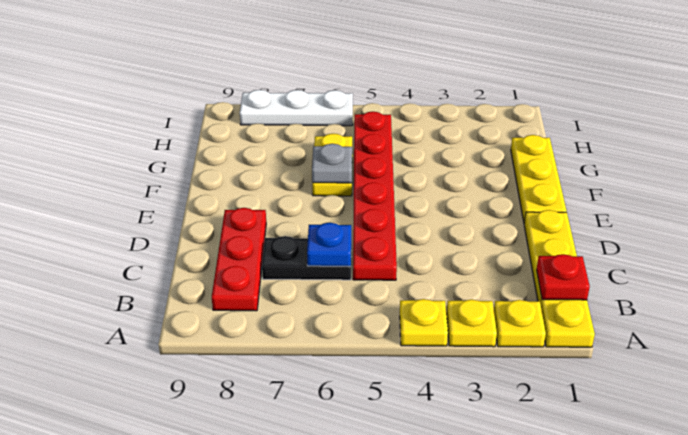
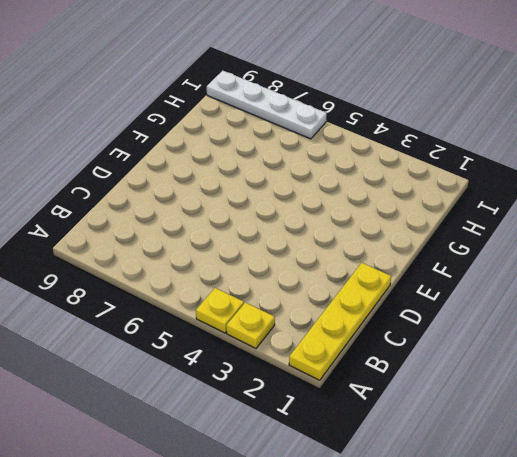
white plate I6:I9 level 1 -> white plate I6:I8 level 1
none -> yellow plate A2 level 1
none -> red plate B8:D8 level 1
none -> red plate C5:H5 level 1

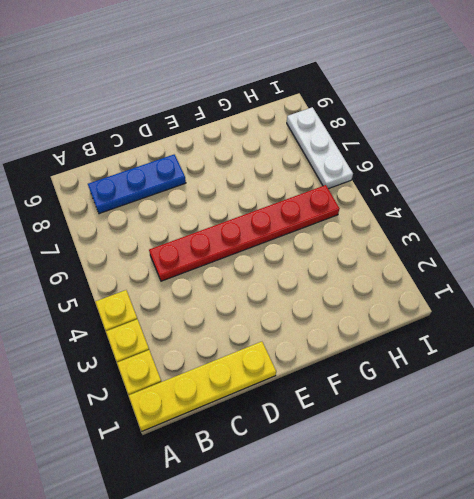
blue plate B8:D8 level 1 -> red plate B8:D8 level 1
none -> black plate C6:C7 level 1
none -> yellow plate E1:G1 level 1
none -> yellow plate F6:G6 level 1

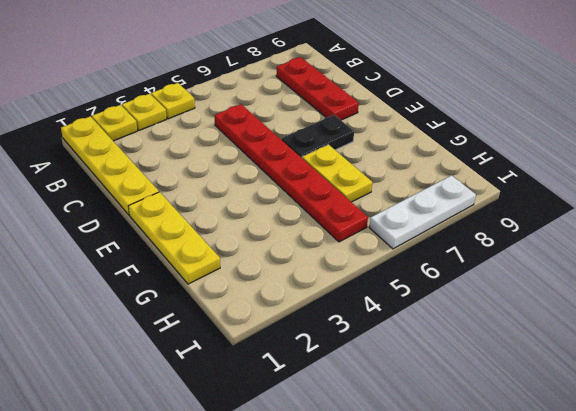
black plate E6:E7 level 1 -> black plate C6:C7 level 1
none -> red plate B1 level 2
none -> blue plate C6 level 2
none -> grey plate F6 level 2

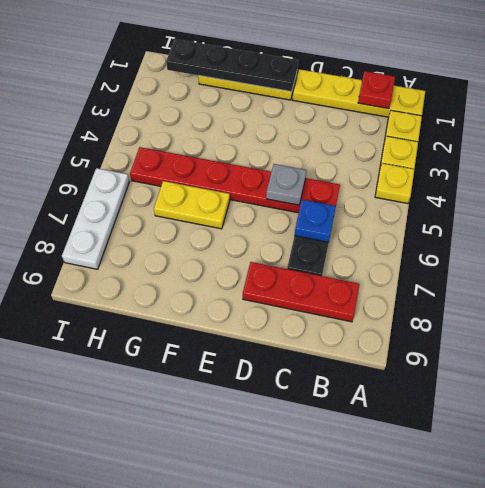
grey plate D5 level 2 -> grey plate F6 level 2
black plate E1:H1 level 2 -> none

